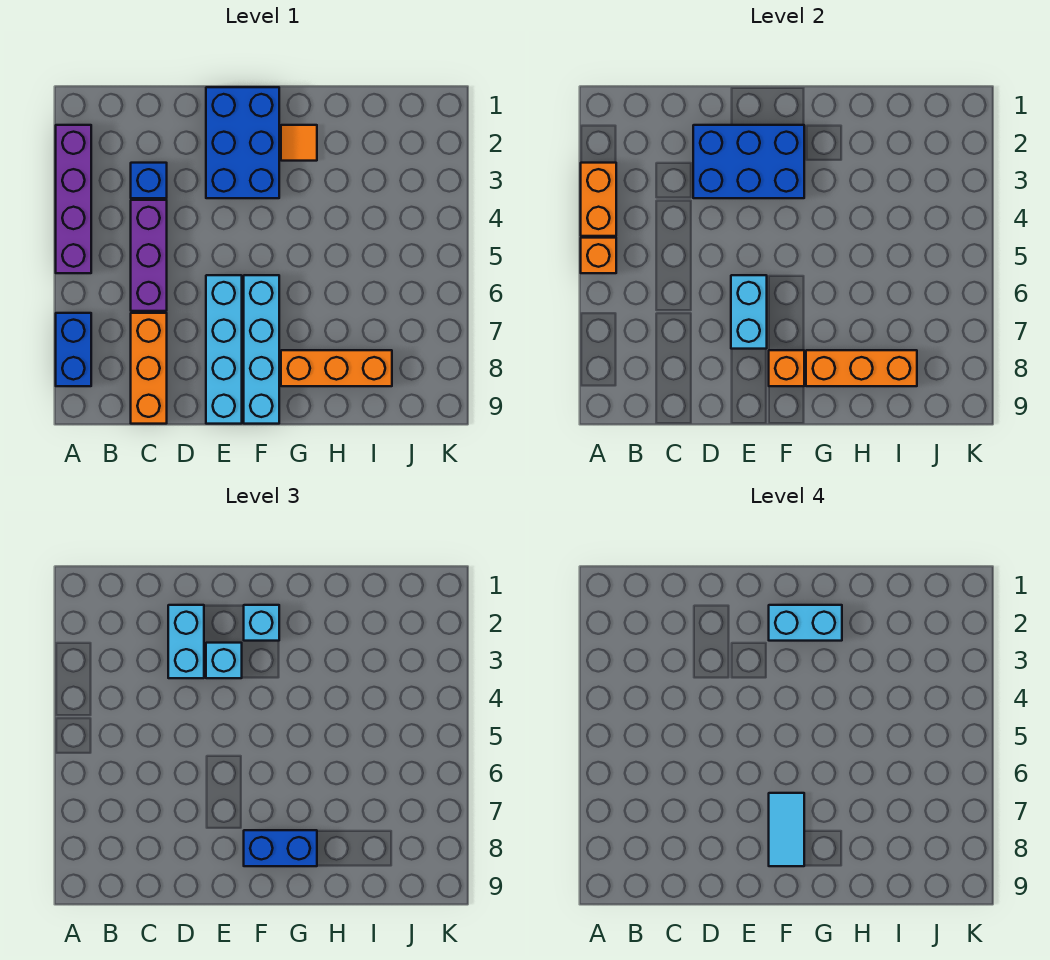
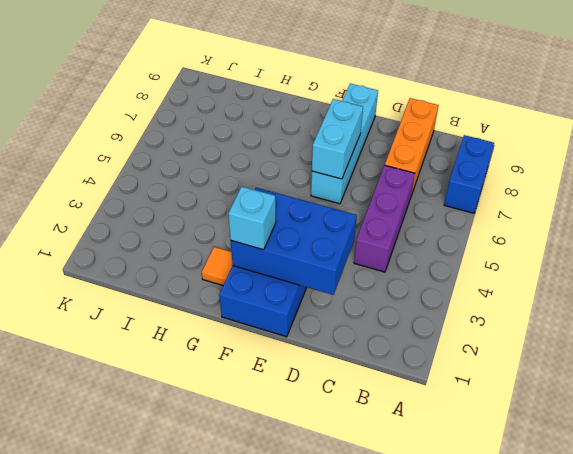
none -> purple brick A2:A5 level 1
none -> blue brick C3 level 1
none -> cyan brick F6:F9 level 1

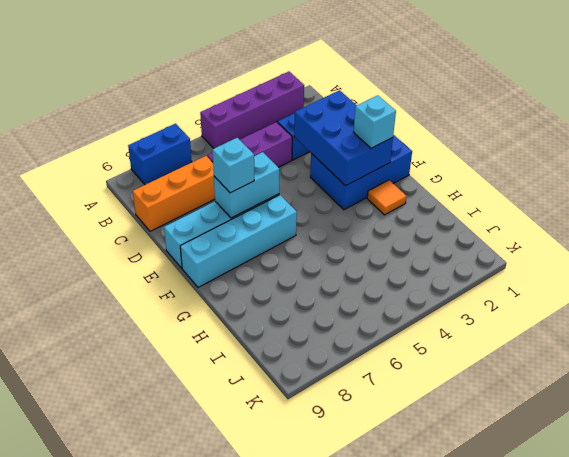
cyan brick E7 level 3 -> cyan brick E3 level 3
none -> orange brick G8:I8 level 1
none -> orange brick A3:A4 level 2
none -> orange brick A5 level 2

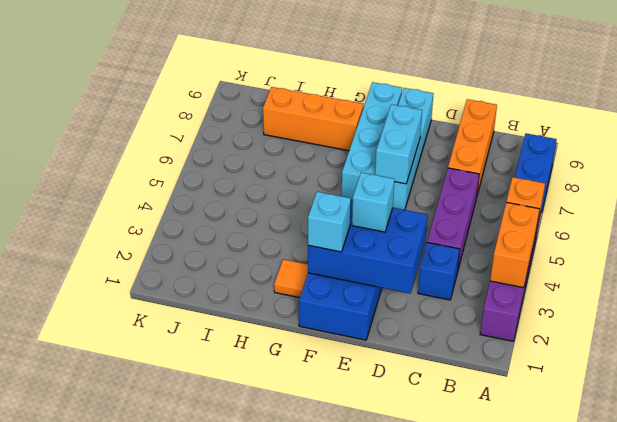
none -> orange brick F8 level 2
none -> orange brick G8:I8 level 2
none -> cyan brick D2:D3 level 3

